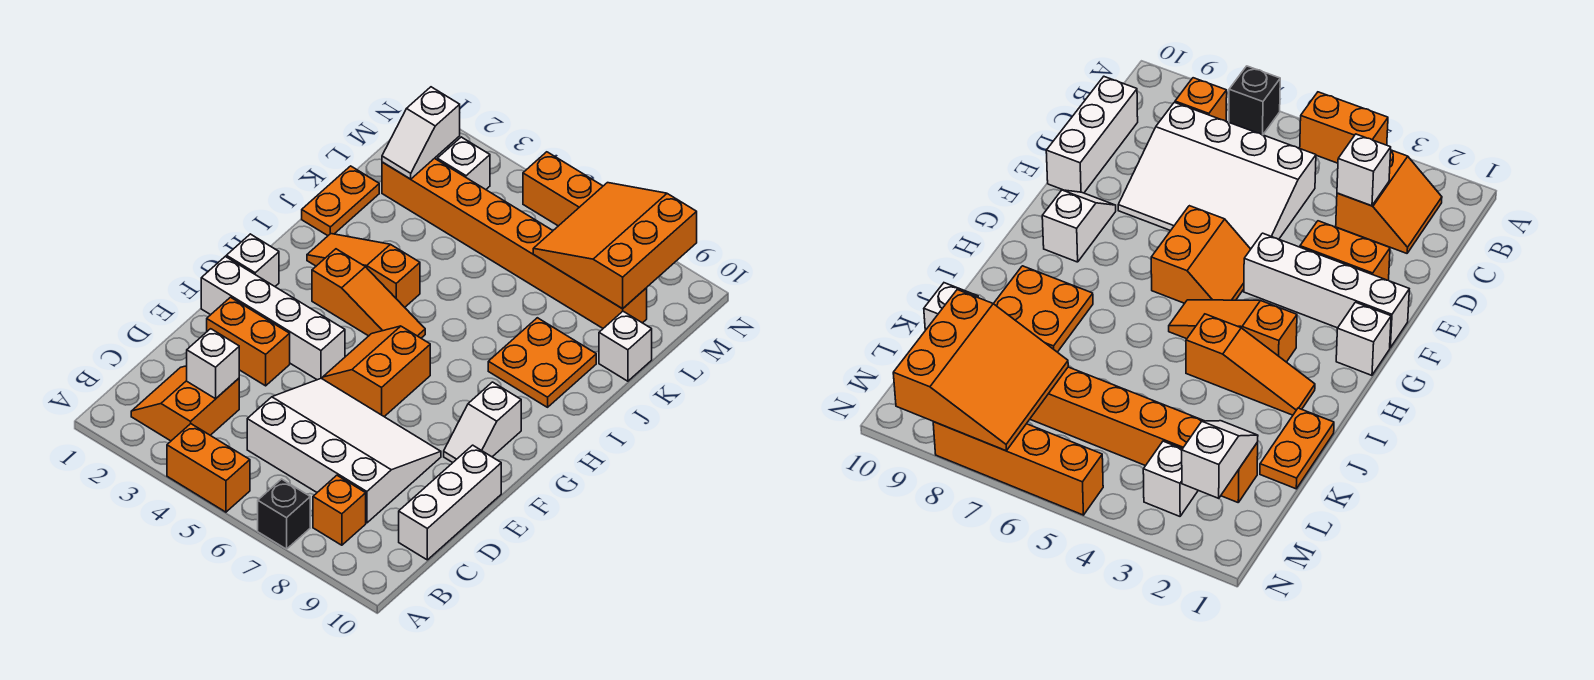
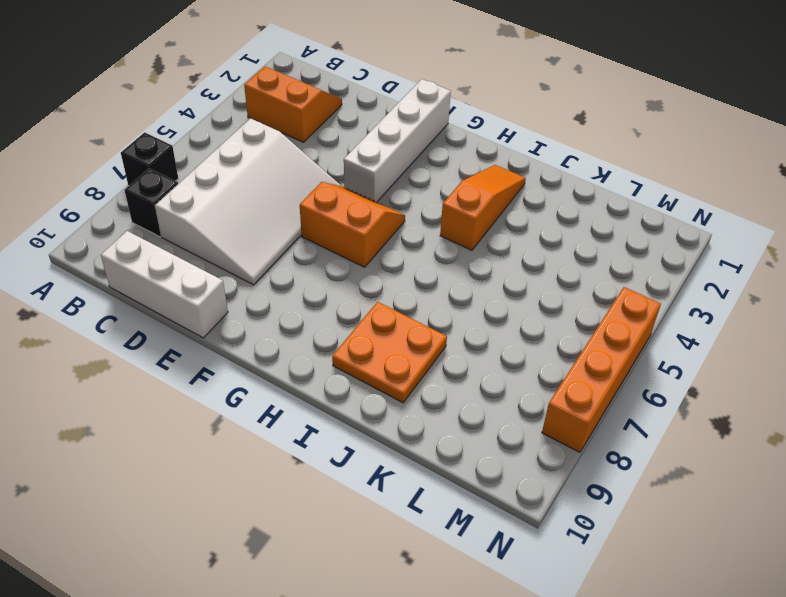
black brick B8 level 1 -> orange brick B8 level 1
none -> orange brick A4:A5 level 1
none -> orange brick E2:E3 level 1
none -> white slope F9:G9 level 1 top G

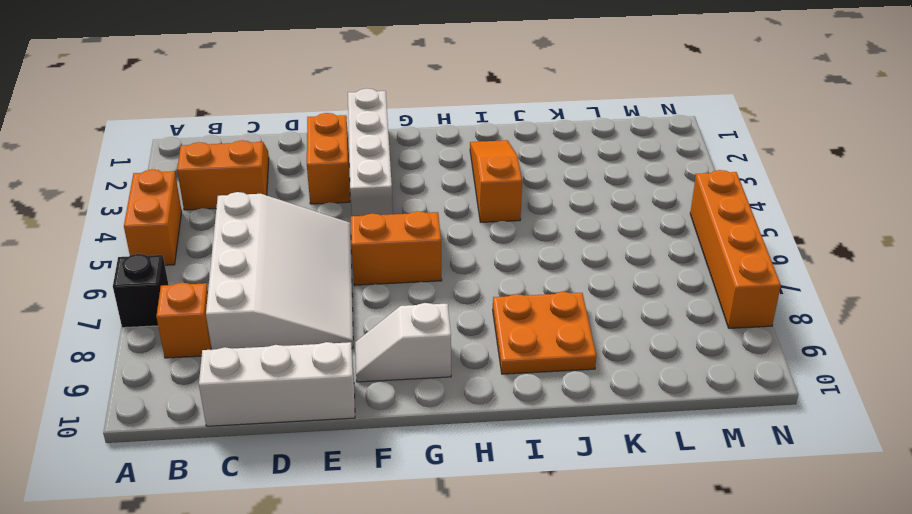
none -> white brick G1 level 1
none -> orange slope H3:H5 level 1 top 3
none -> orange plate J1:K1 level 1

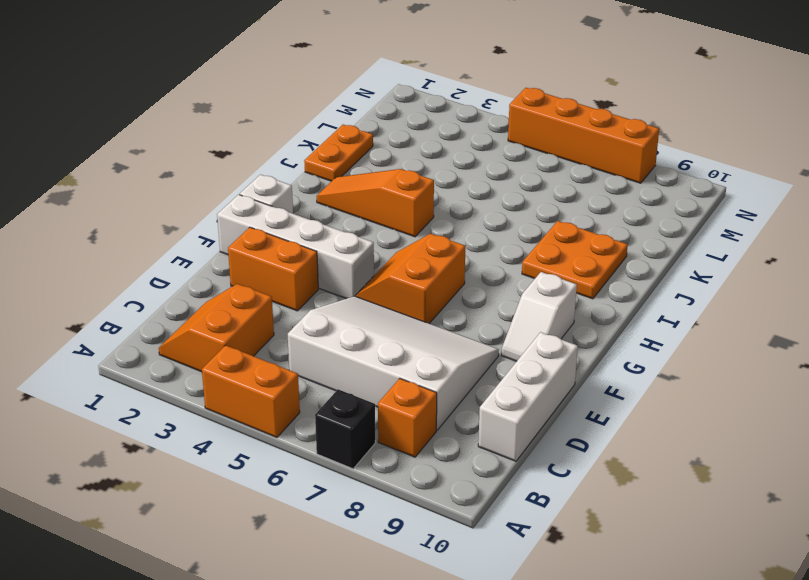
none -> orange slope H3:H5 level 1 top 3
none -> white brick K10 level 1
none -> orange brick L2:L9 level 1

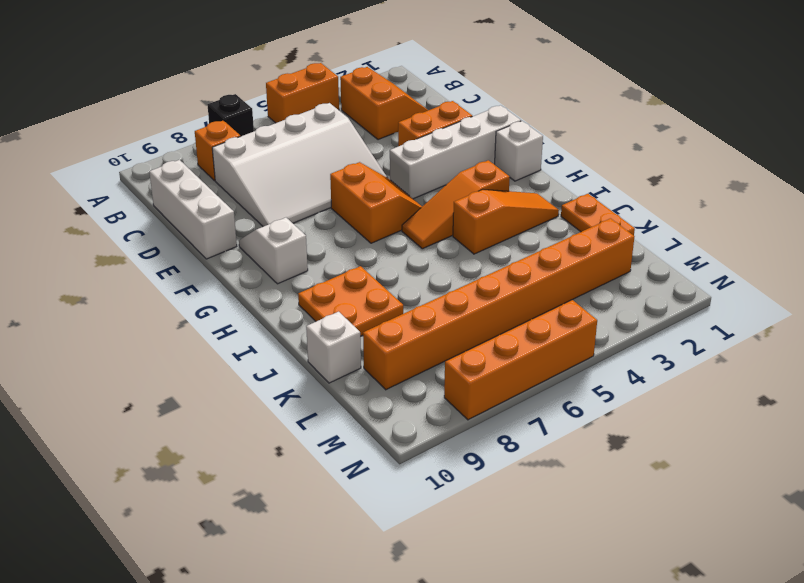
none -> white brick M3 level 1
none -> white brick C3 level 2
none -> white slope L2:M2 level 2 top M

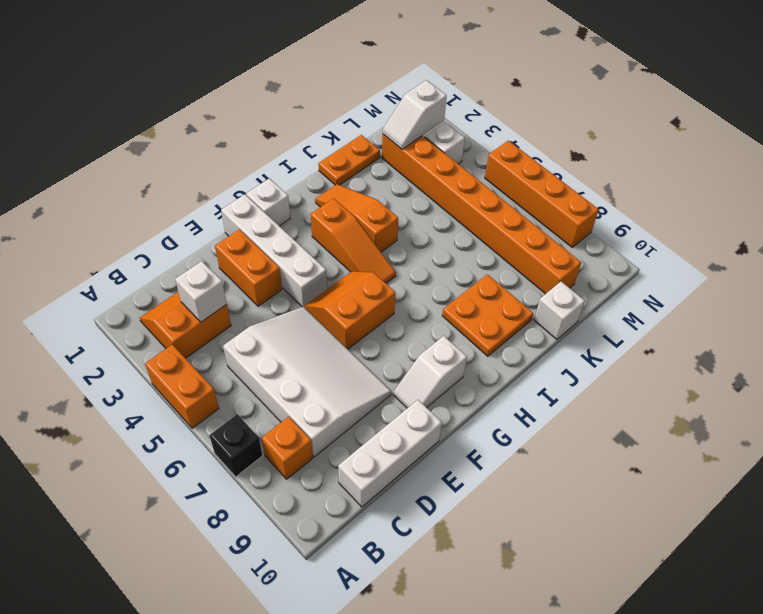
none -> orange slope L7:N9 level 2 top 9

